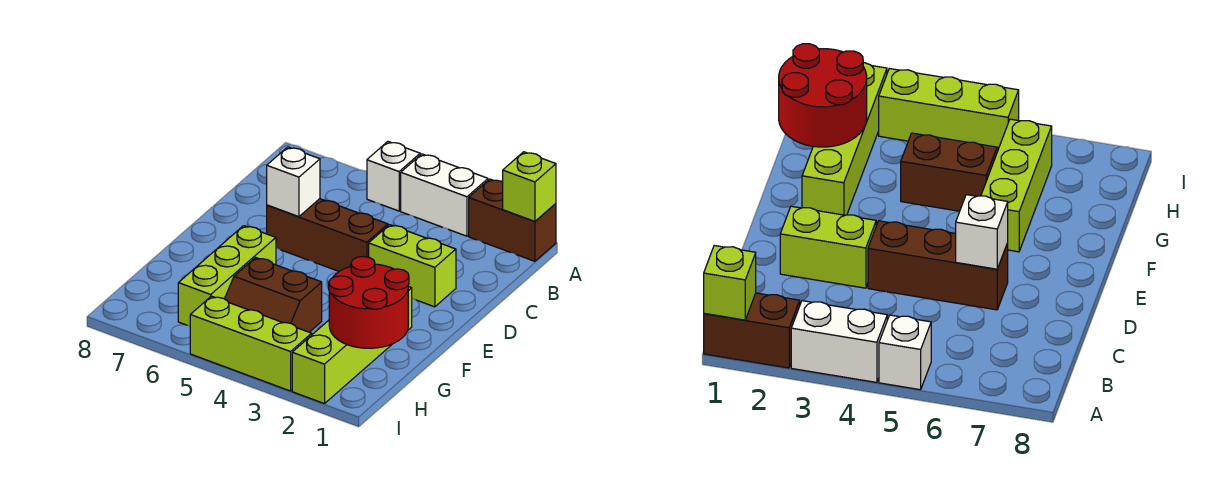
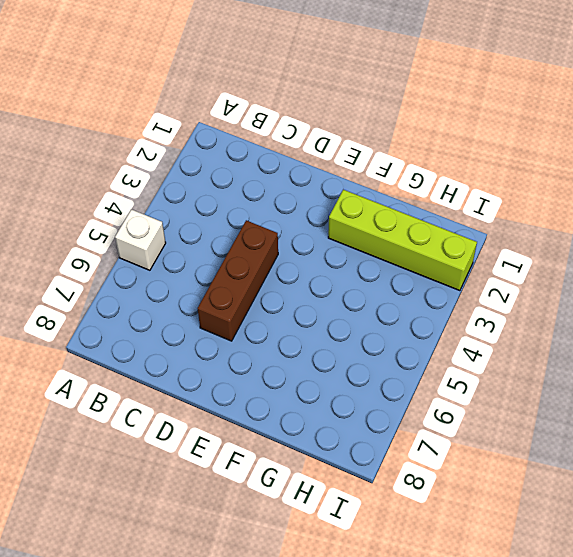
none -> brown brick A1:A2 level 1
none -> white brick A3:A4 level 1
none -> lime brick D2:D3 level 1

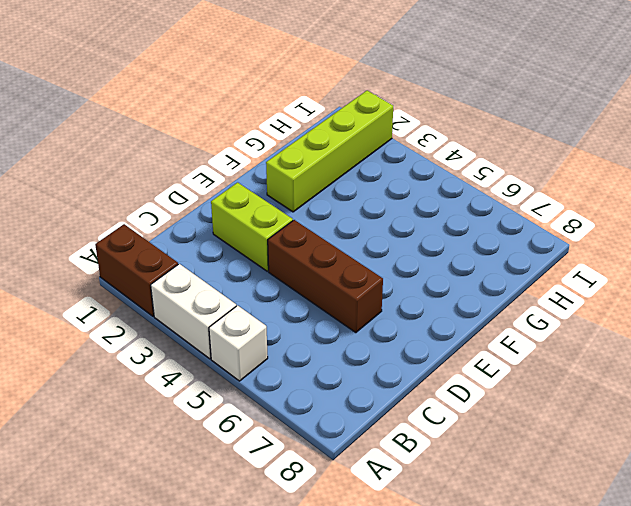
none -> lime brick F6:H6 level 1
none -> brown slope G4:H5 level 1 top G
none -> lime brick I3:I5 level 1

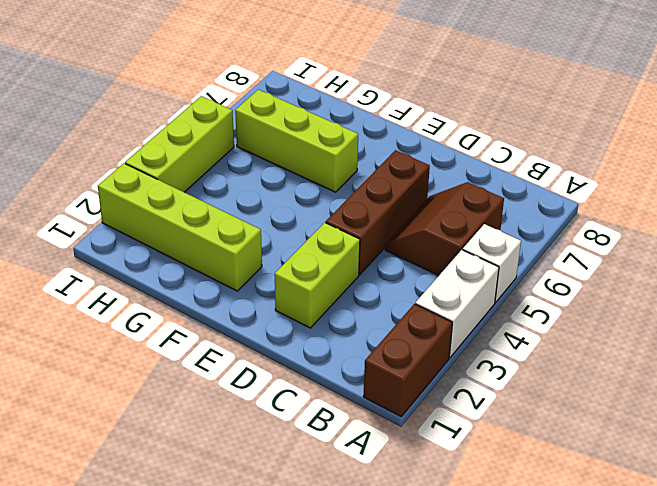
brown slope B5:C6 level 1 top B -> brown slope G4:H5 level 1 top G
none -> lime brick A1 level 2
none -> white brick D6 level 2
none -> red round brick G1:H2 level 2

